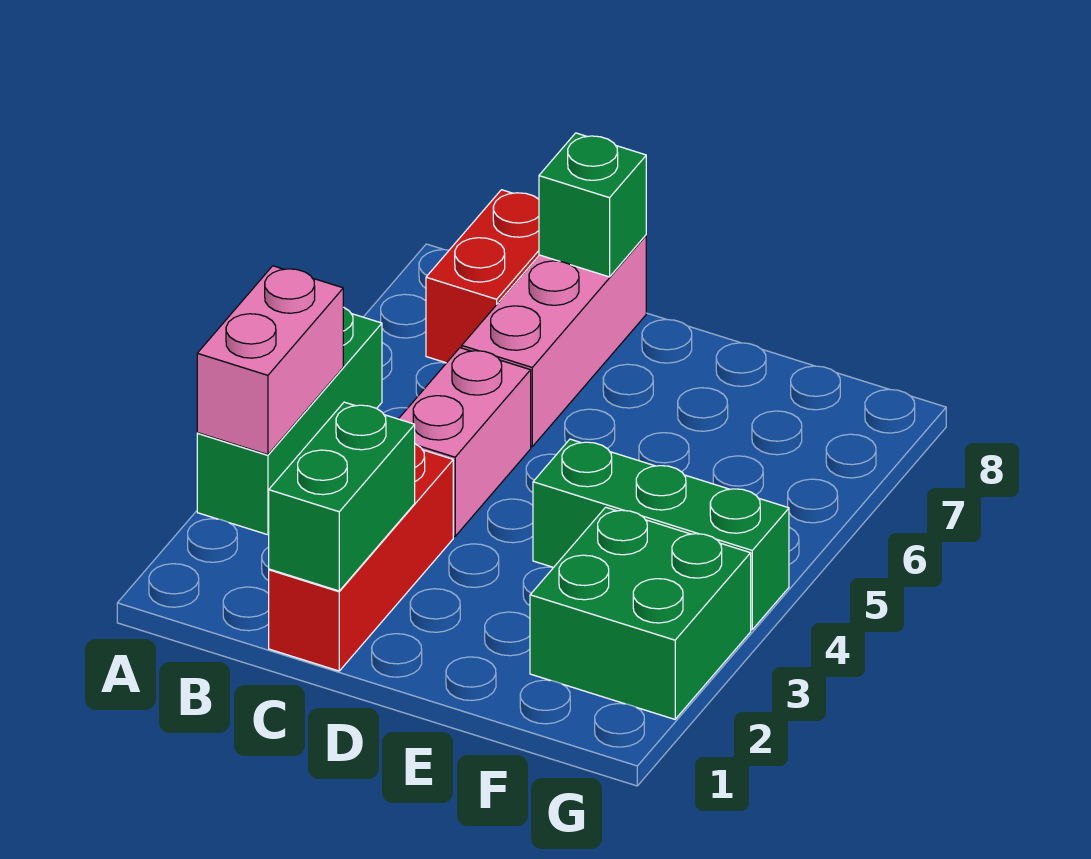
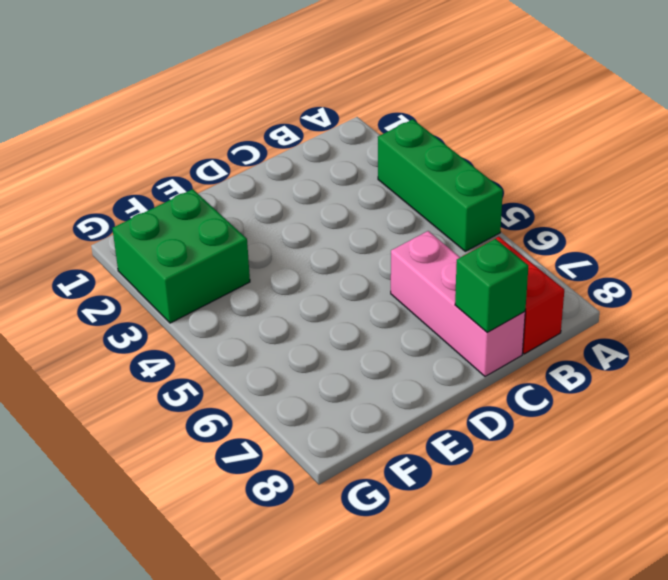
none -> red brick C1:C3 level 1
none -> pink brick C4:C5 level 1

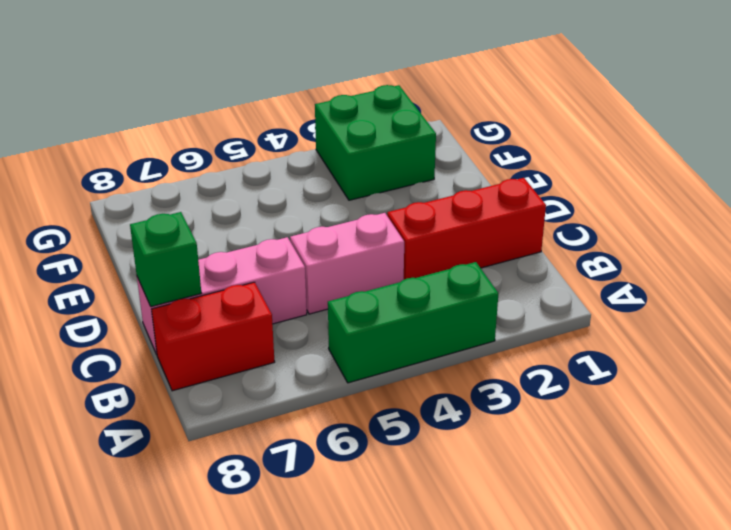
none -> green brick E4:G4 level 1
none -> pink brick A3:A4 level 2

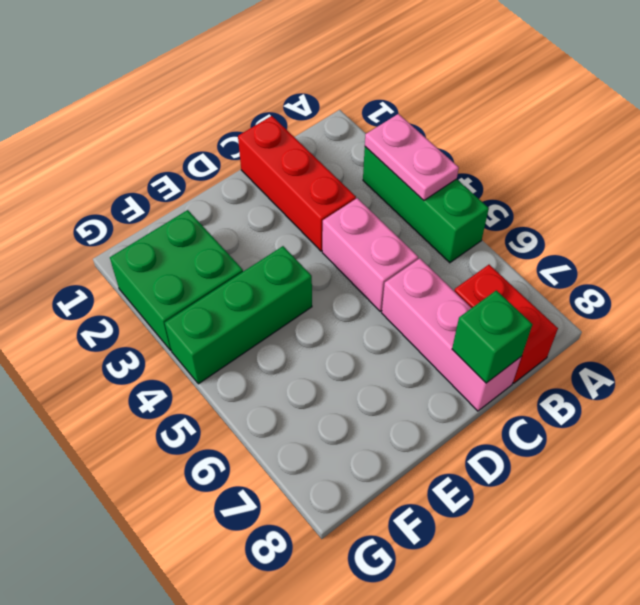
pink plate A3:A4 level 2 -> pink brick A3:A4 level 2
none -> green brick C1:C2 level 2

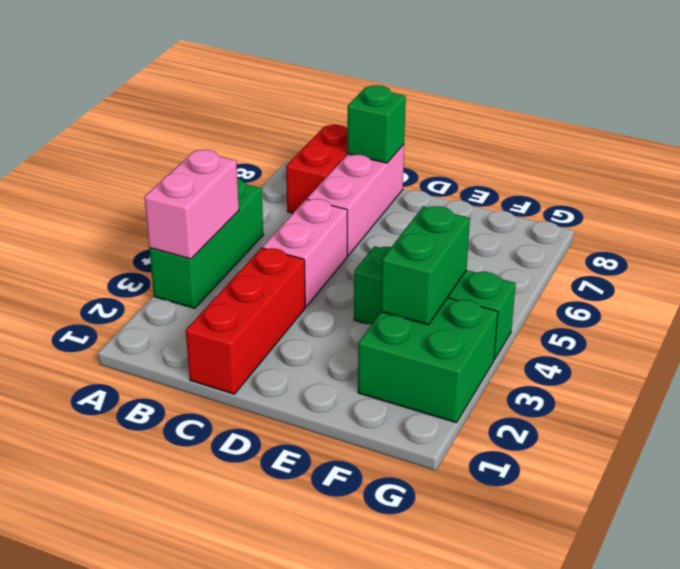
green brick F3:F4 level 2 -> green brick C1:C2 level 2

